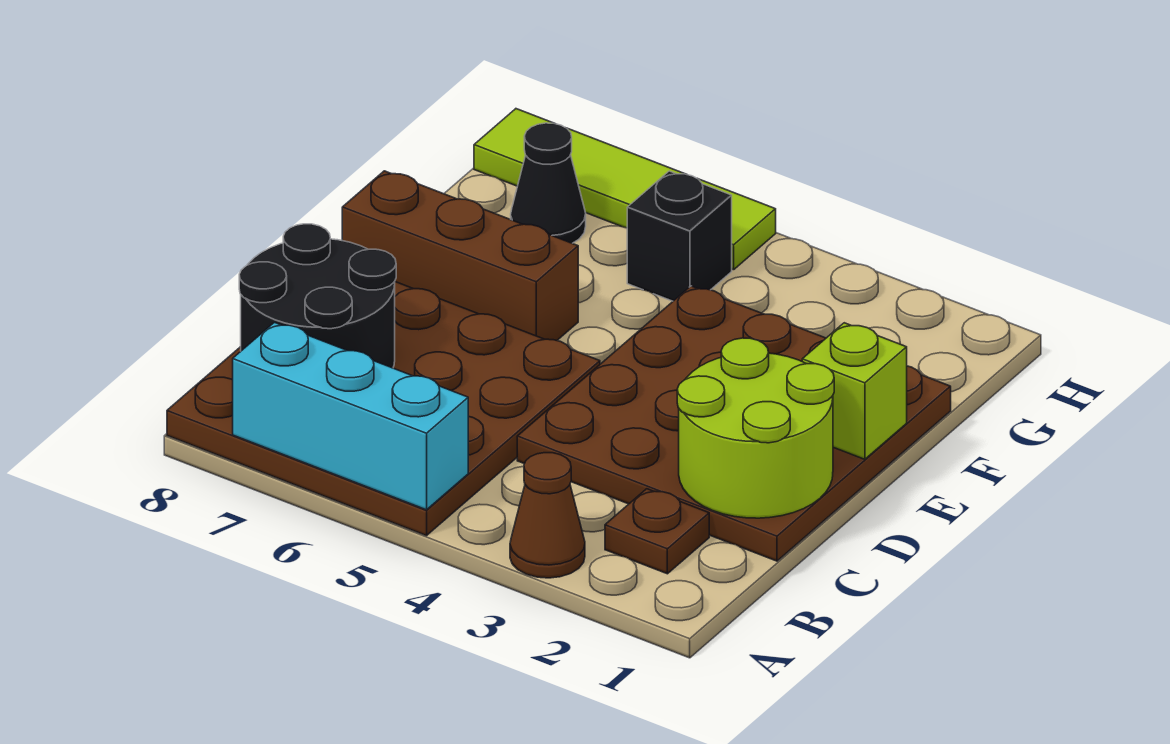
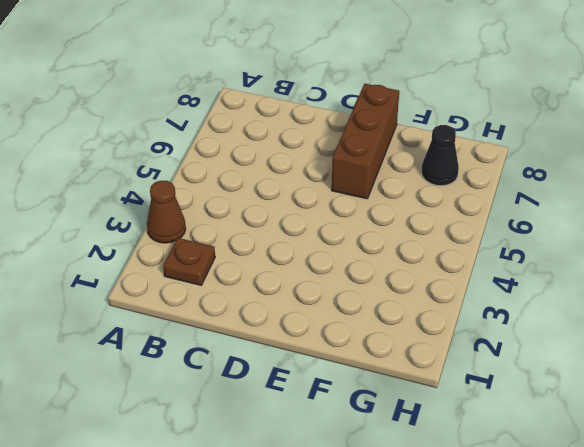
none -> brown plate A5:D8 level 1
none -> brown plate C1:F4 level 1
none -> black brick G5 level 1

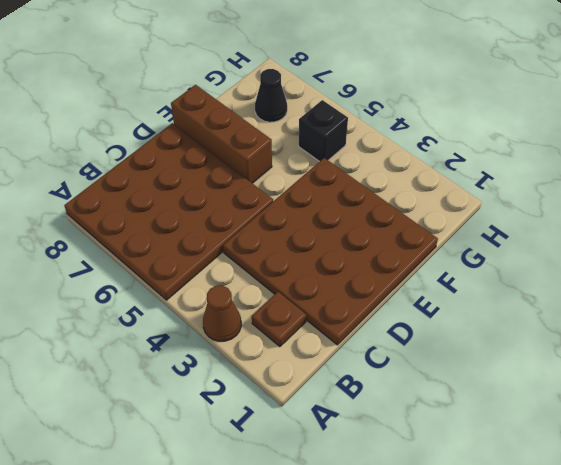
none -> lime tile H5:H8 level 1
none -> cyan brick A5:A7 level 2
none -> black round brick B7:C8 level 2

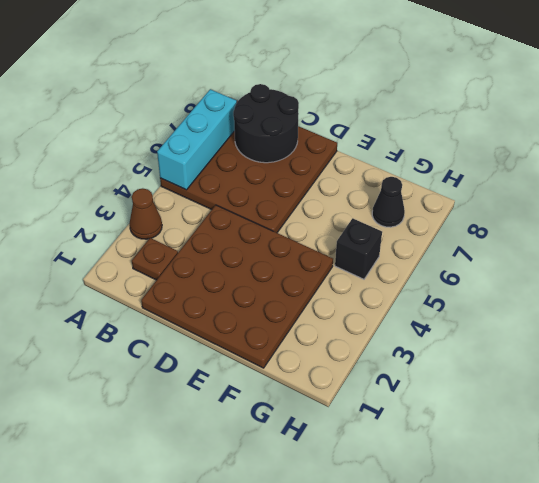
none -> brown brick E6:E8 level 1
none -> lime tile H5:H8 level 1
none -> lime round brick C1:D2 level 2

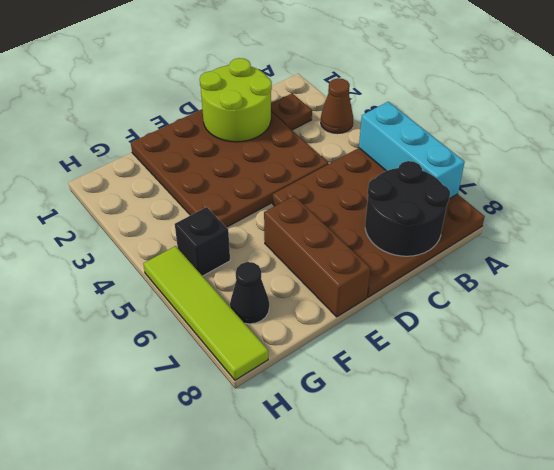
none -> lime brick E1 level 2

